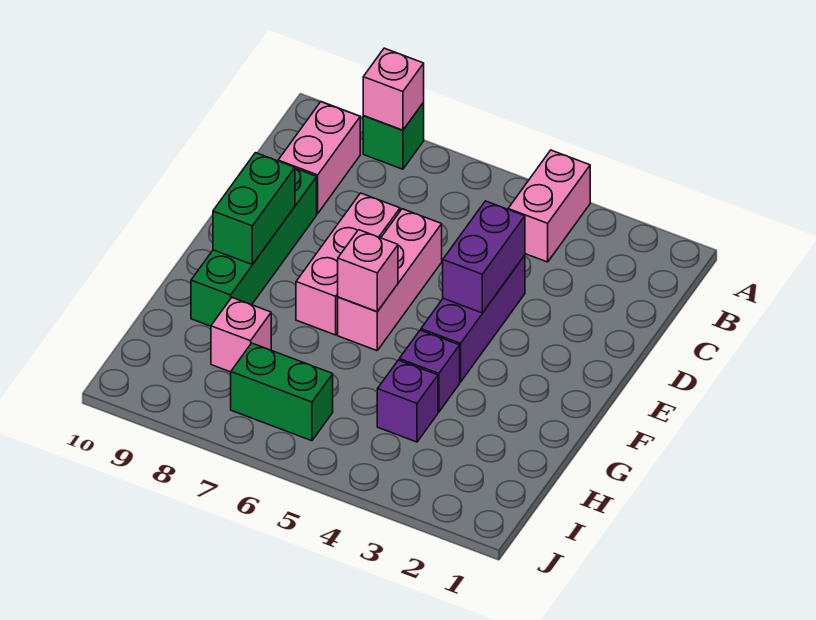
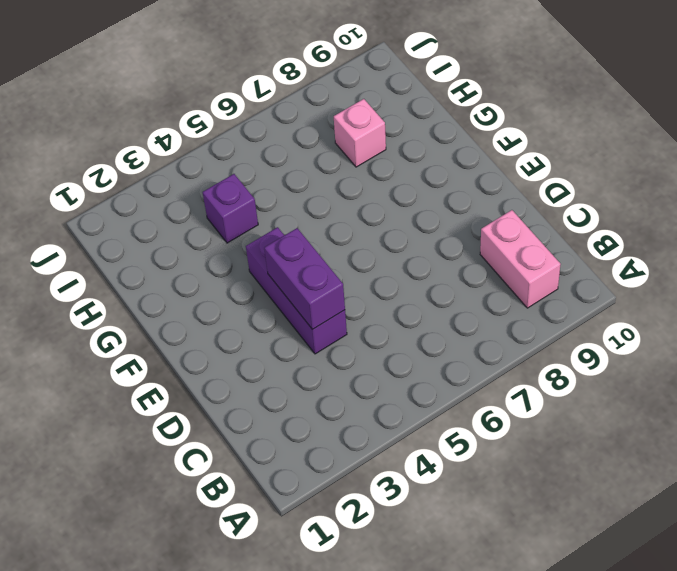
none -> pink brick A4:B4 level 1
none -> green brick A8 level 1
none -> pink brick D6:F6 level 1

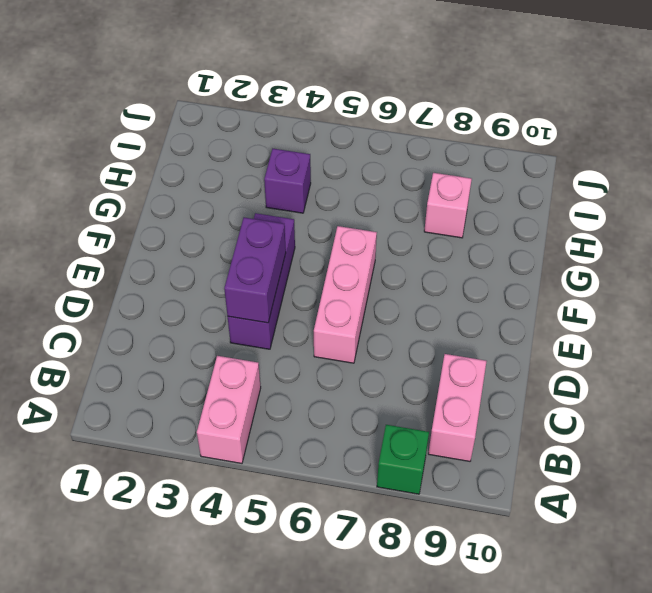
none -> pink brick D7:F7 level 1
none -> green brick D9:G9 level 1
none -> purple brick G4 level 1

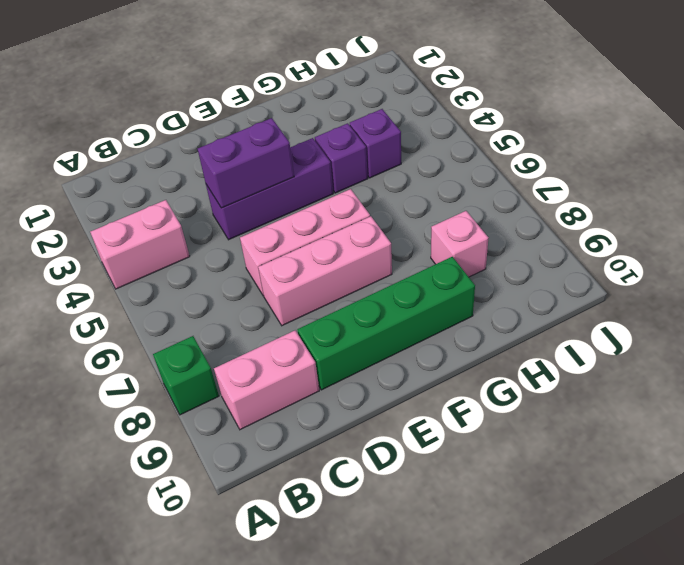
none -> green brick I6:I7 level 1
none -> pink brick A8 level 2
none -> green brick E9:F9 level 2

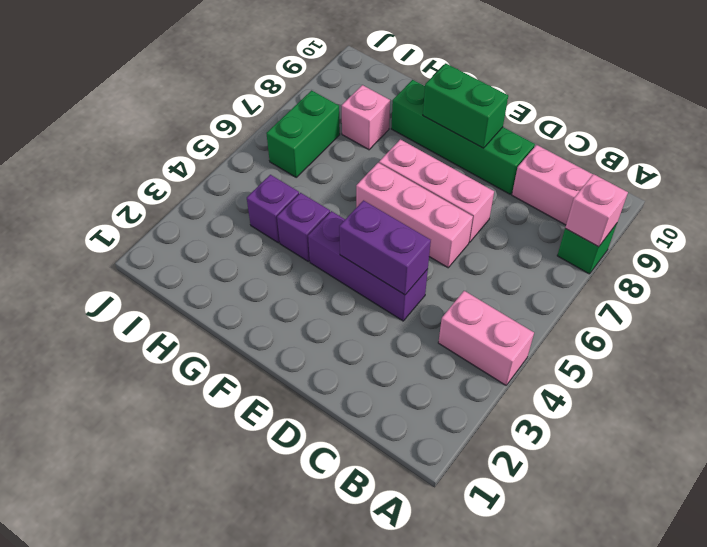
none -> pink brick F6 level 2

